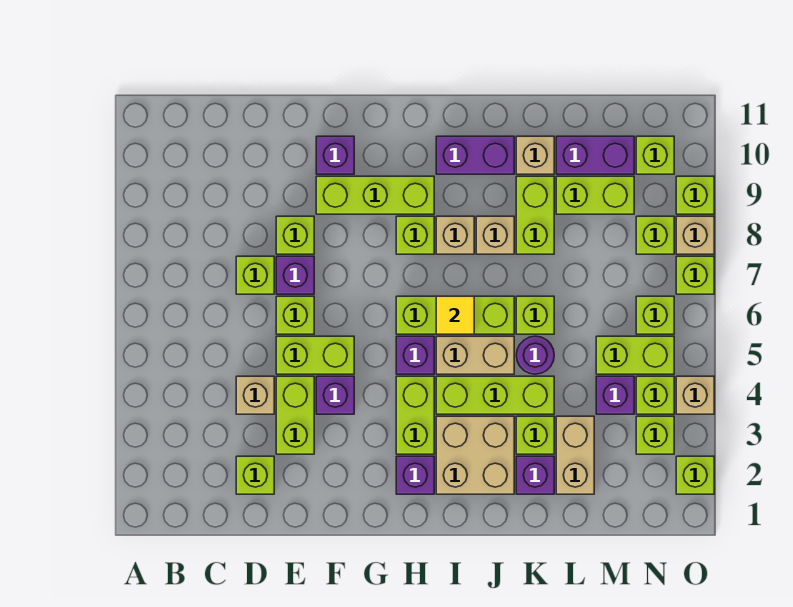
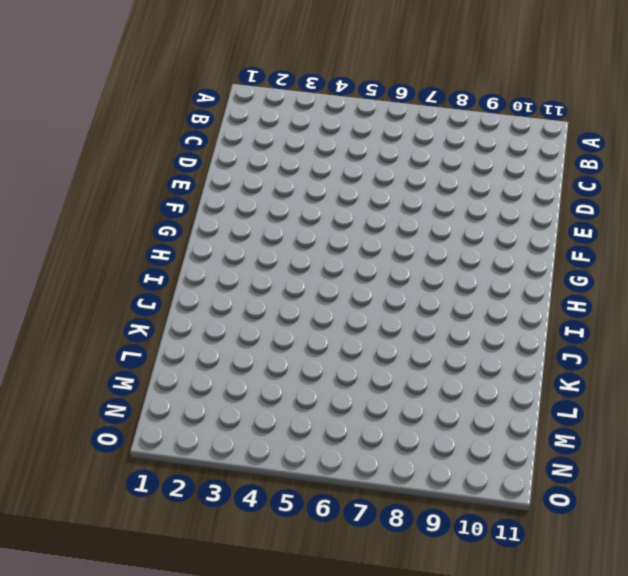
none -> lime brick D2 level 1
none -> tan brick D4 level 1
none -> lime brick D7 level 1
none -> lime brick E3:E4 level 1

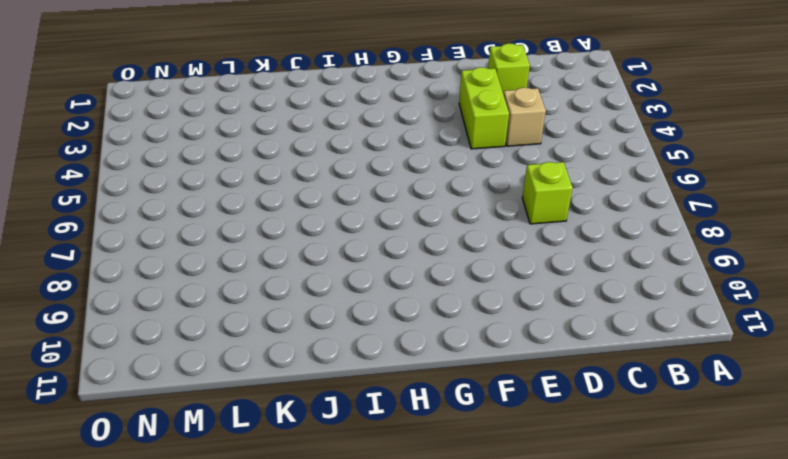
none -> lime brick E5:F5 level 1
none -> lime brick E6 level 1
none -> purple brick E7 level 1
none -> lime brick E8 level 1

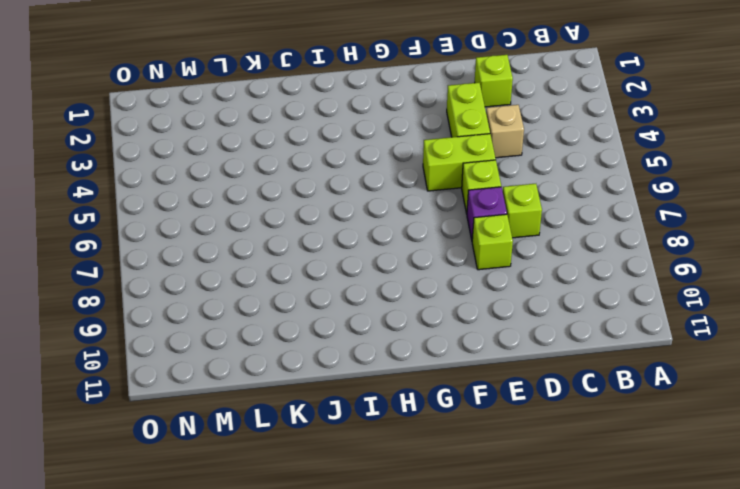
none -> purple brick F4 level 1
none -> lime brick F9:H9 level 1
none -> purple brick F10 level 1
none -> purple brick H2 level 1

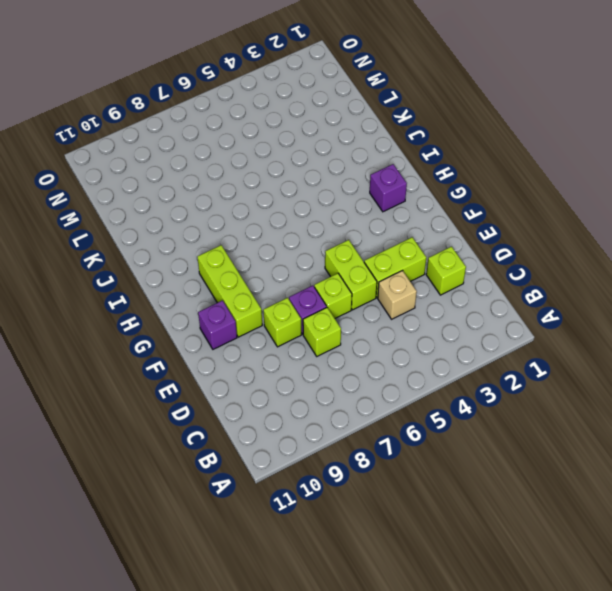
none -> purple brick F4 level 1
none -> lime brick H3:H4 level 1
none -> purple brick H5 level 1
none -> lime brick H6:J6 level 1

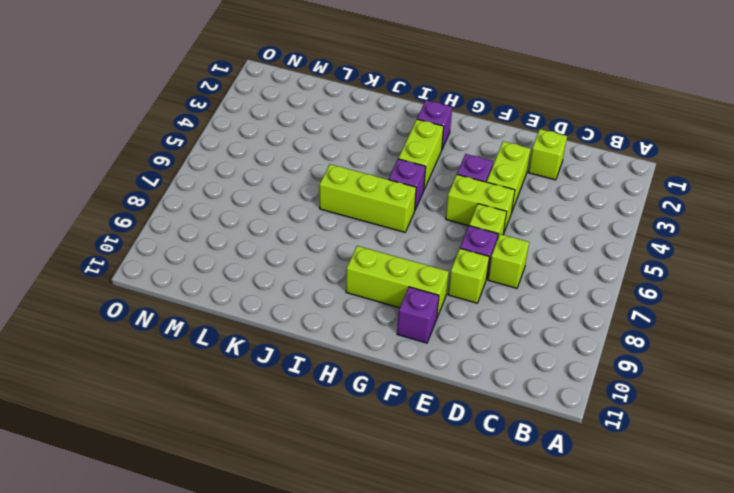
none -> tan brick D4 level 1
none -> lime brick H8 level 1
none -> tan brick I2:J3 level 1
none -> lime brick I4:K4 level 1

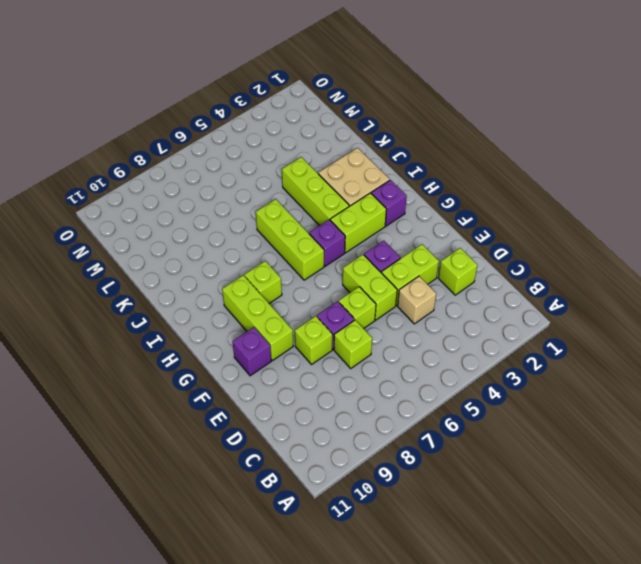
none -> tan brick I5:J5 level 1
none -> tan brick I8 level 1
none -> purple brick I10:J10 level 1
none -> tan brick J8 level 1

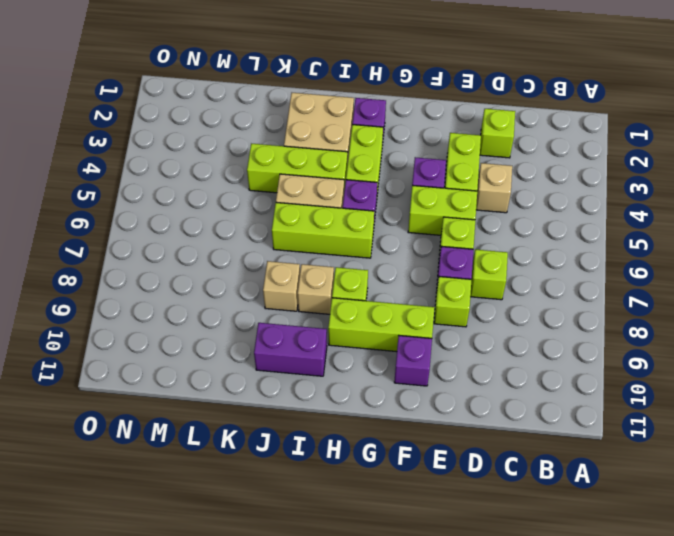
none -> purple brick K2 level 1
none -> lime brick K3 level 1
none -> purple round brick K5 level 1
none -> lime brick K6 level 1

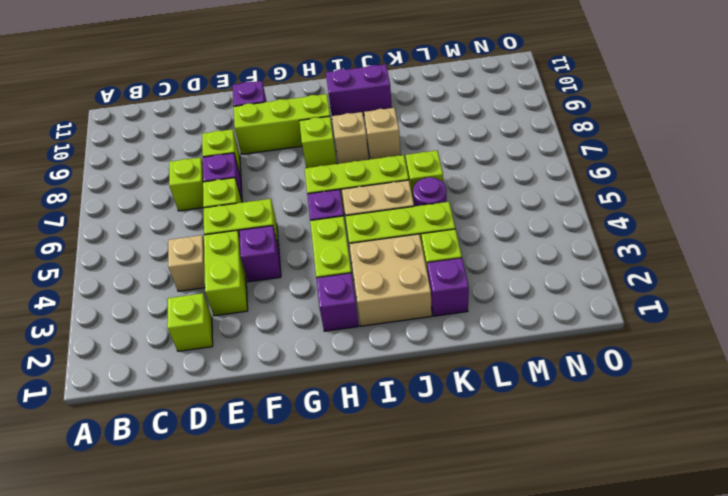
none -> lime brick K8:K9 level 1
none -> tan brick K10 level 1
none -> tan brick L2:L3 level 1
none -> lime brick L9:M9 level 1

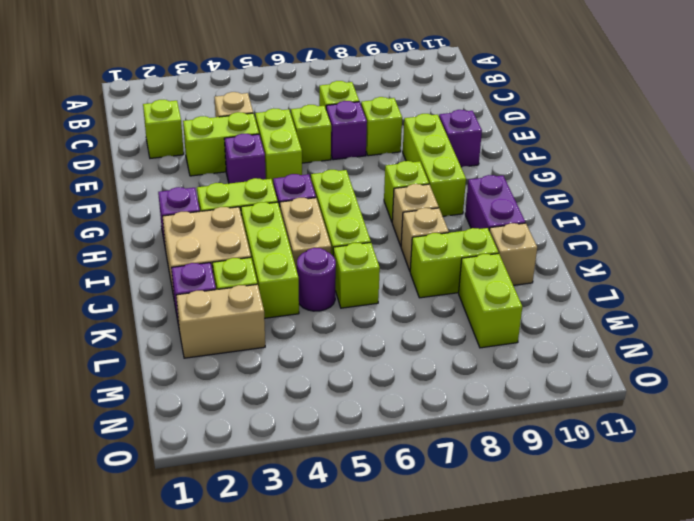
none -> purple brick L10:M10 level 1
none -> purple brick M4 level 1
none -> lime brick M5:N5 level 1
none -> lime brick N3 level 1

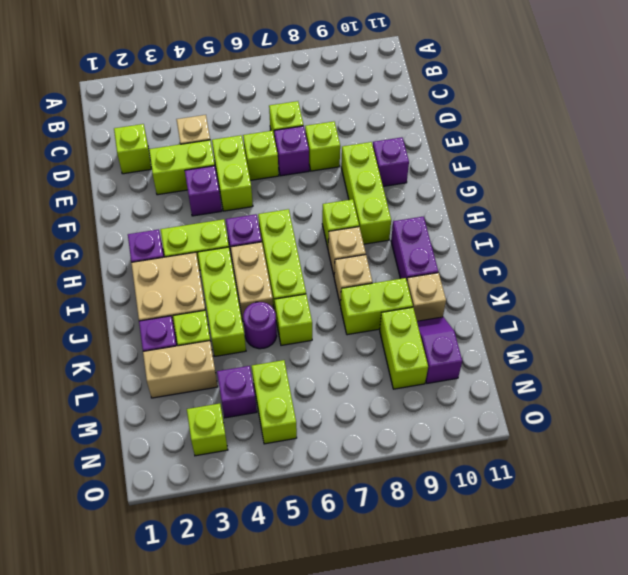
purple slope L10:M10 level 1 top M -> purple brick L10:M10 level 1
none -> lime brick N4 level 1
none -> lime brick N6 level 1
none -> lime brick N8 level 1
none -> lime brick N10 level 1

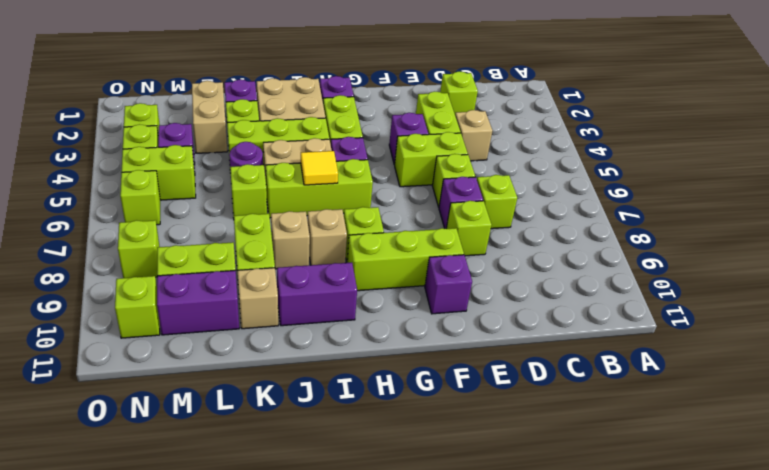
none -> lime brick O2 level 1
none -> tan brick O4 level 1
none -> lime brick O7 level 1
none -> tan brick O8 level 1

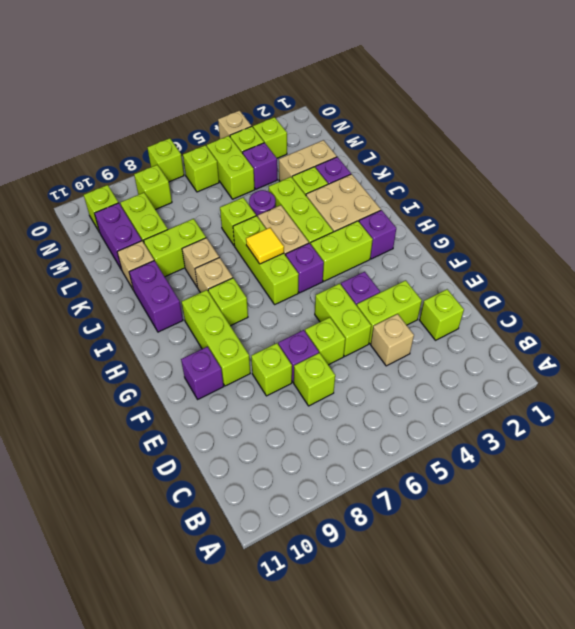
none -> lime brick O2 level 1
none -> tan brick O8 level 1
none -> lime brick O9 level 1

